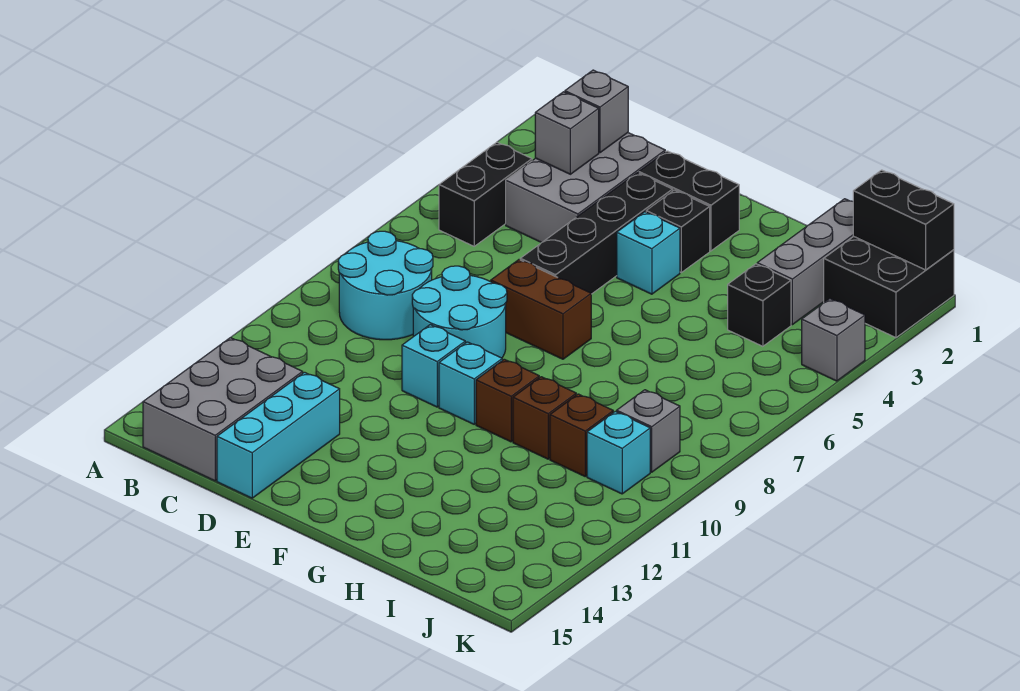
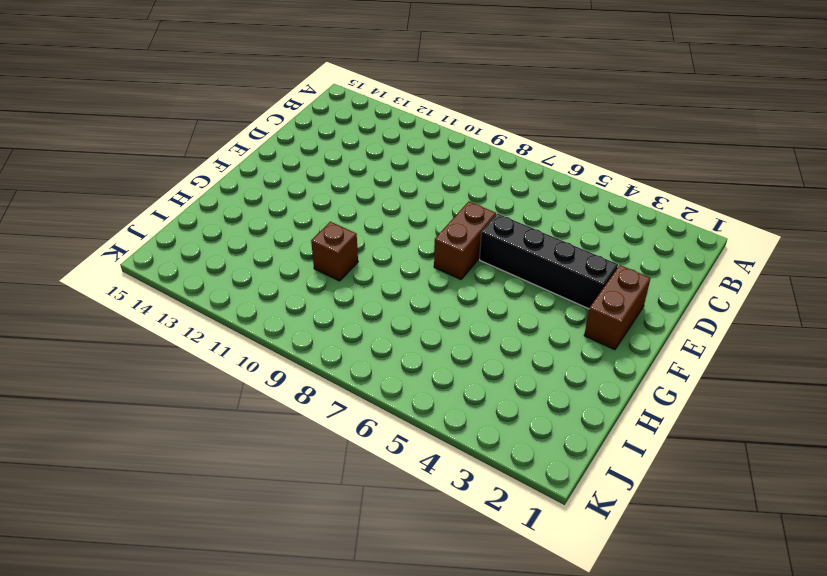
brown brick E2:F2 level 1 -> black brick E2:F2 level 1
none -> black brick B4:B5 level 1
none -> cyan round brick B8:C9 level 1
none -> grey brick B13:C15 level 1

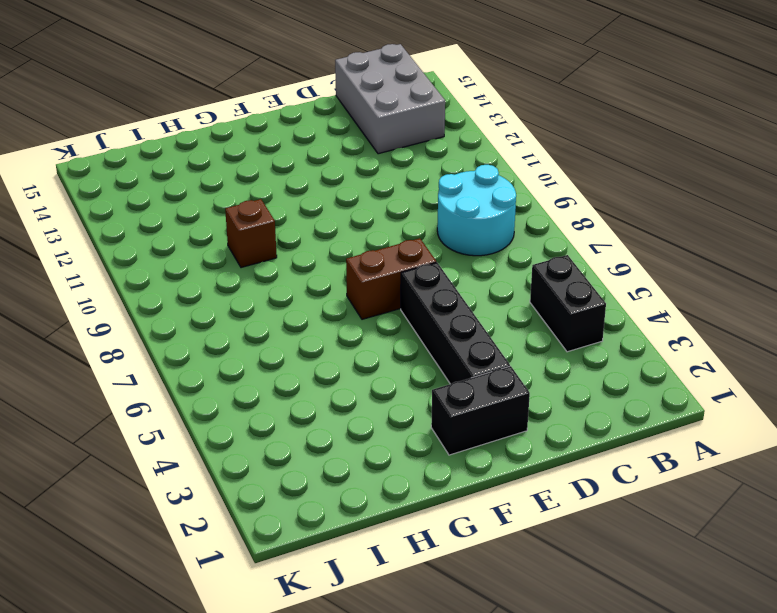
none -> grey brick C2:D4 level 1
none -> cyan round brick D8:E9 level 1
none -> cyan brick D13:D15 level 1

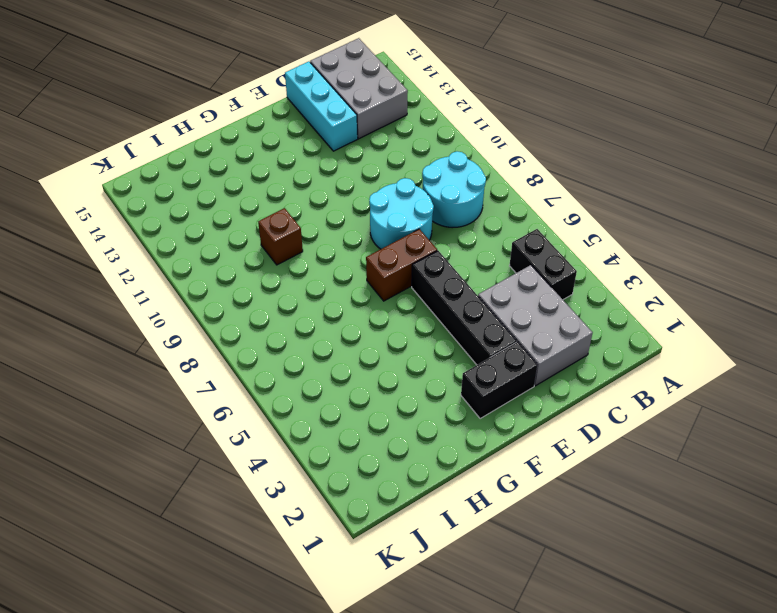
none -> cyan brick E10 level 1
none -> black brick F3 level 1
none -> cyan brick F4 level 1

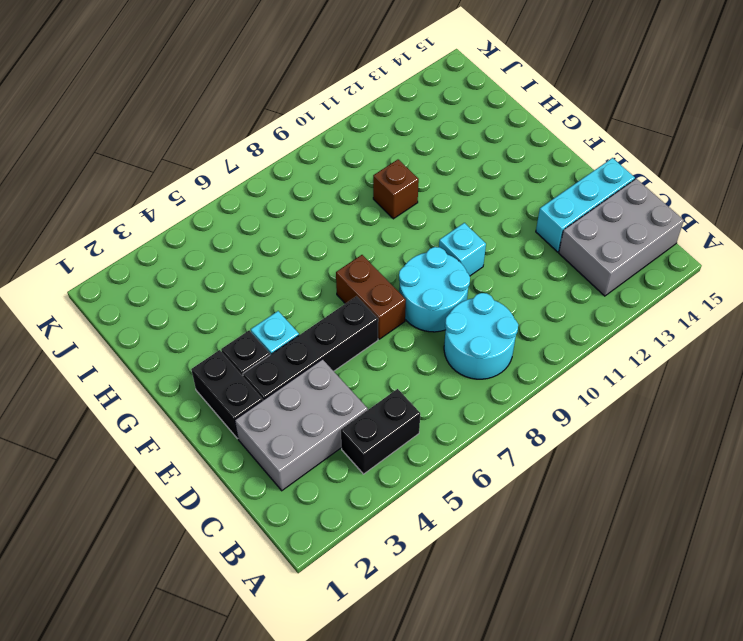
none -> cyan brick F10 level 1
none -> brown brick G10 level 1
none -> grey brick I1:I3 level 1

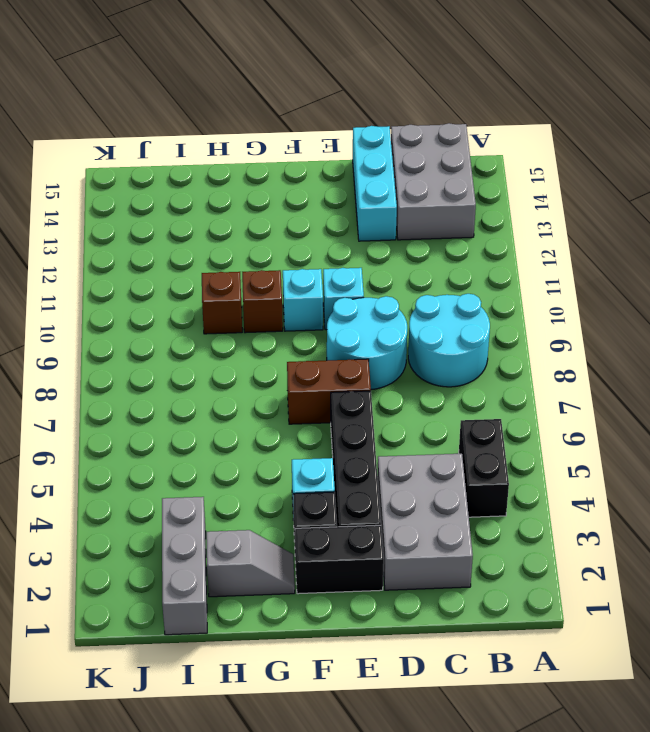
grey slope G2:H2 level 1 top H -> none
none -> black brick I4 level 1
none -> brown brick I10 level 1
none -> black brick J1:K2 level 1

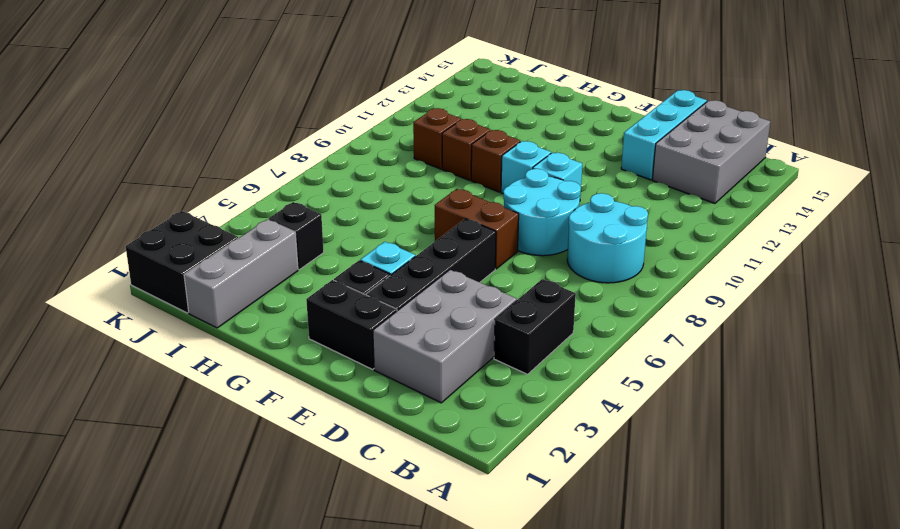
none -> grey brick J9 level 1
none -> cyan brick J10 level 1
none -> grey brick K4 level 1

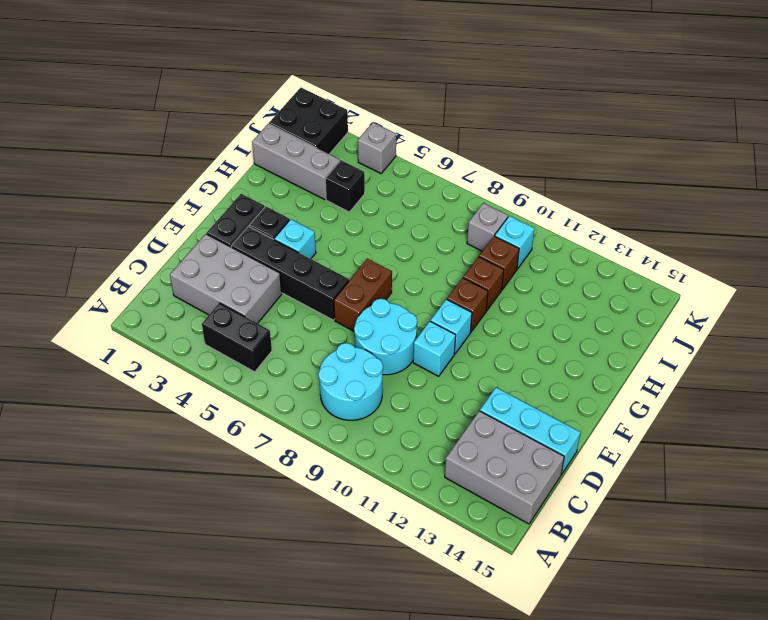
none -> grey brick C2 level 2
none -> grey brick C3 level 2
none -> black brick J1:K1 level 2

